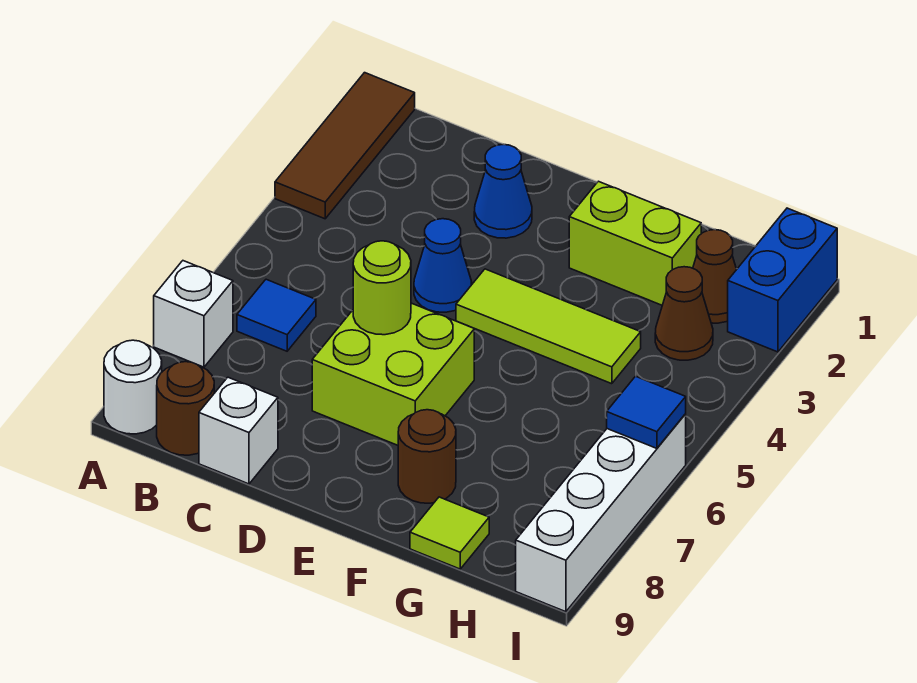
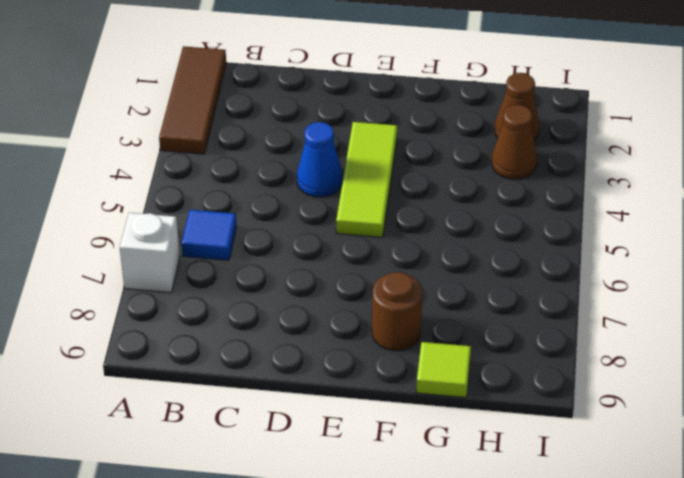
lime tile E3:E5 level 1 -> lime tile E4:G4 level 1
none -> white round brick A9 level 1
none -> brown round brick B9 level 1
none -> white brick C9 level 1

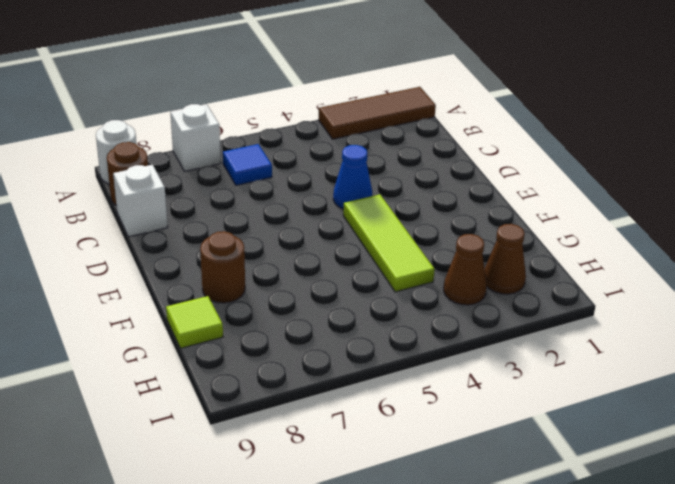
none -> blue cone D2 level 1
none -> lime brick D6:E7 level 1
none -> lime brick F2:G2 level 1

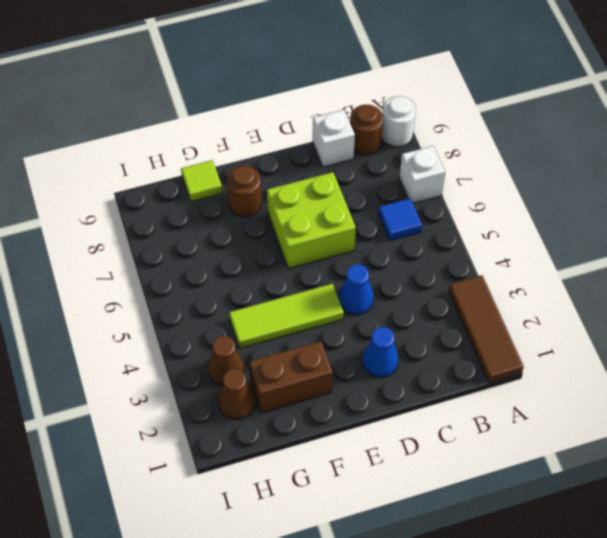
brown brick F2:G2 level 1 -> lime brick F2:G2 level 1
none -> blue brick I1:I2 level 1
none -> white brick I6:I9 level 1
none -> lime round brick D6 level 2

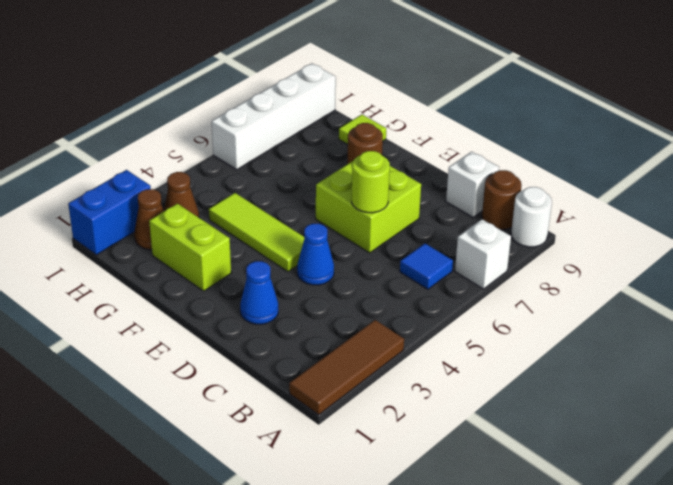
none -> blue tile I6 level 2

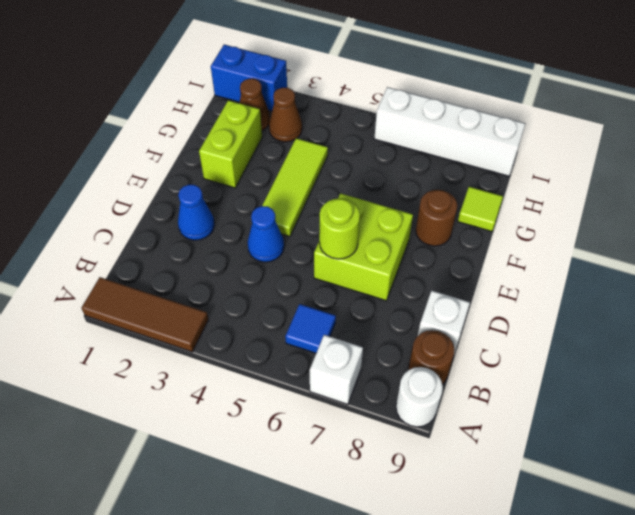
none -> blue tile I6 level 2

